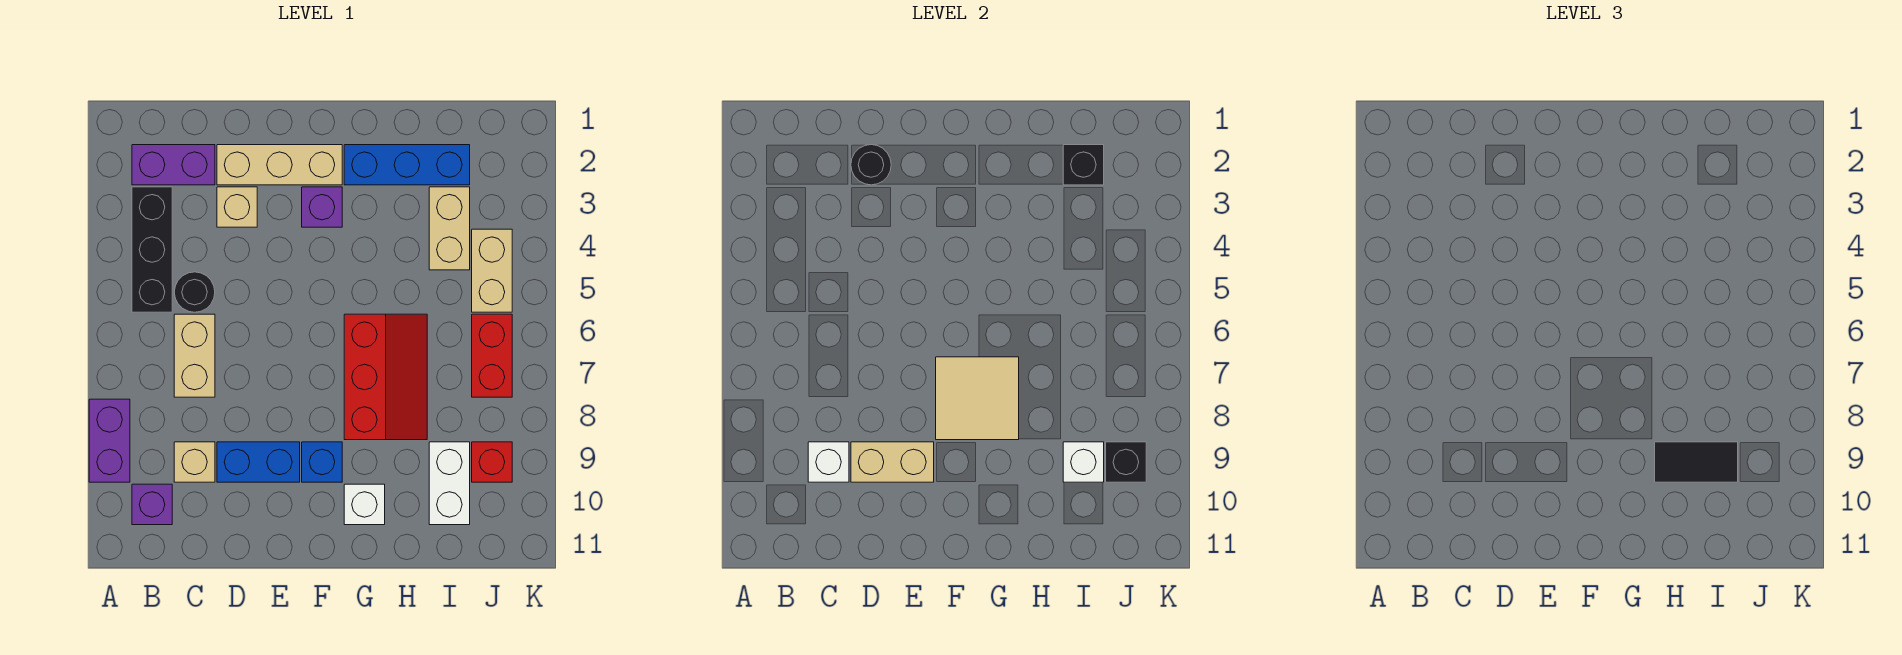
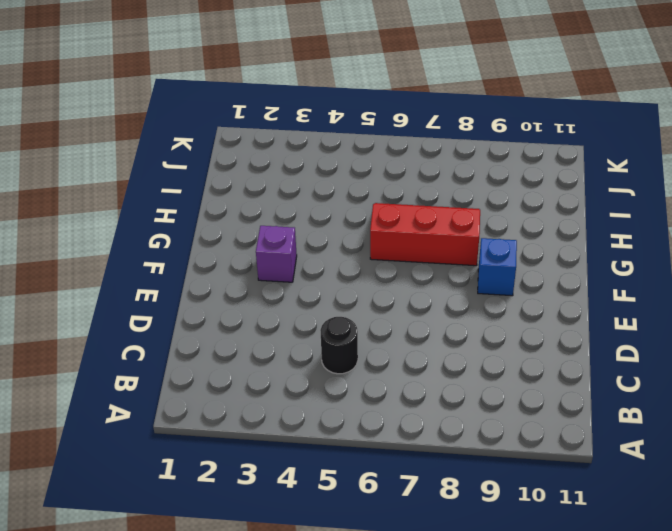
none -> purple brick A8:A9 level 1
none -> purple brick B2:C2 level 1
none -> black brick B3:B5 level 1

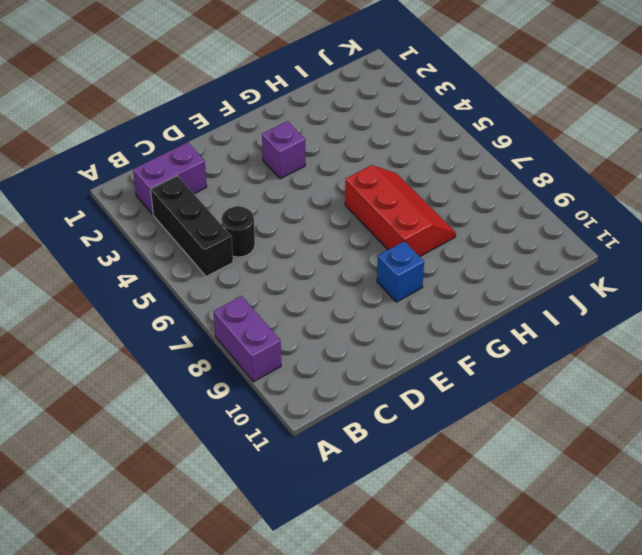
none -> purple brick B10 level 1
none -> tan brick C6:C7 level 1
none -> tan brick C9 level 1

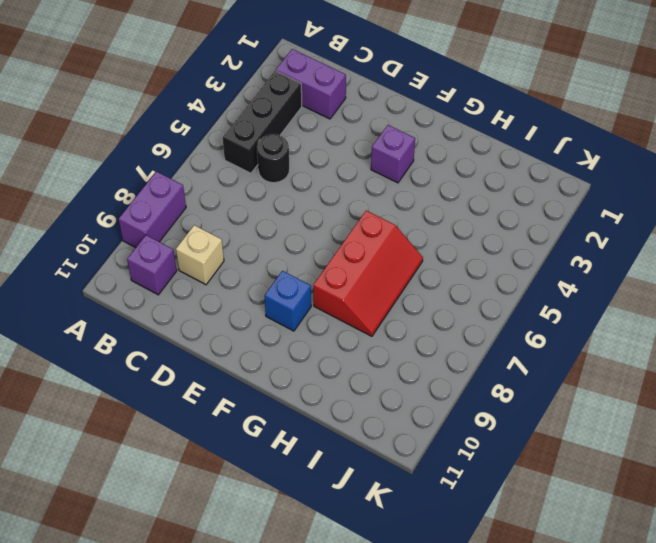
none -> tan brick C6:C7 level 1
none -> tan brick D2:F2 level 1
none -> tan brick D3 level 1

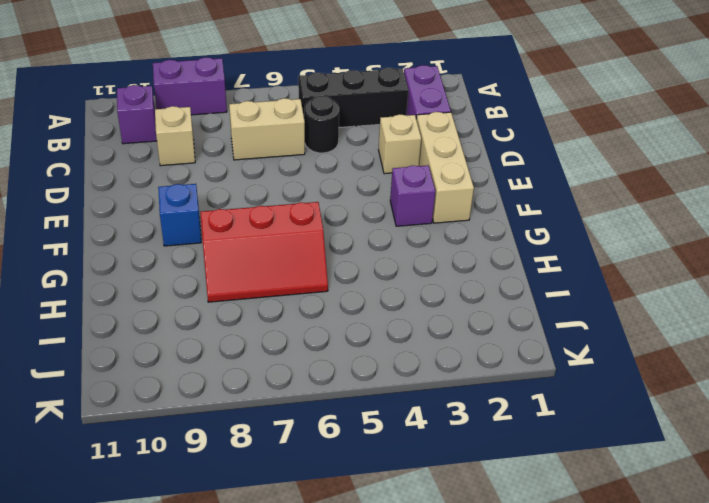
none -> blue brick D9:E9 level 1
none -> blue brick G2:I2 level 1
none -> white brick G10 level 1

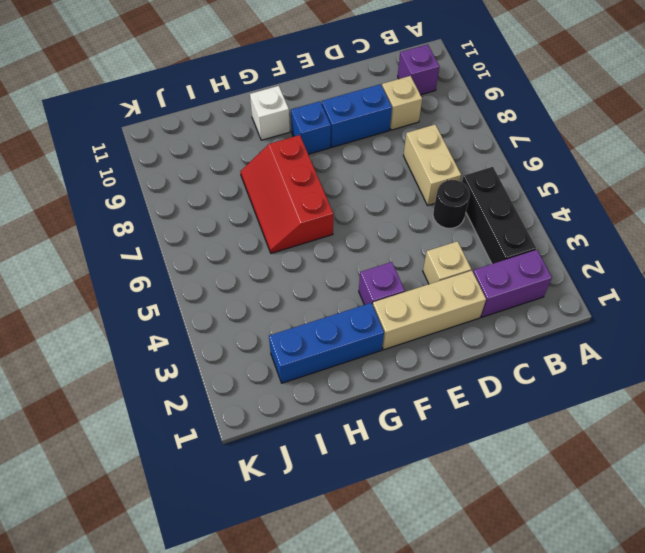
none -> purple brick A8:A9 level 1
none -> tan brick I3:I4 level 1
none -> white brick I9:I10 level 1

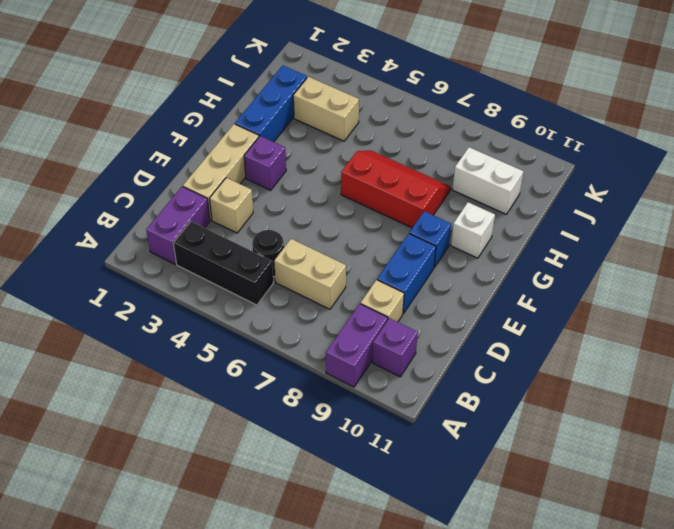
purple brick A9:B9 level 1 -> purple brick A8:A9 level 1
none -> tan brick J4:J5 level 1
none -> red brick J6:J7 level 1
none -> red brick J9 level 1

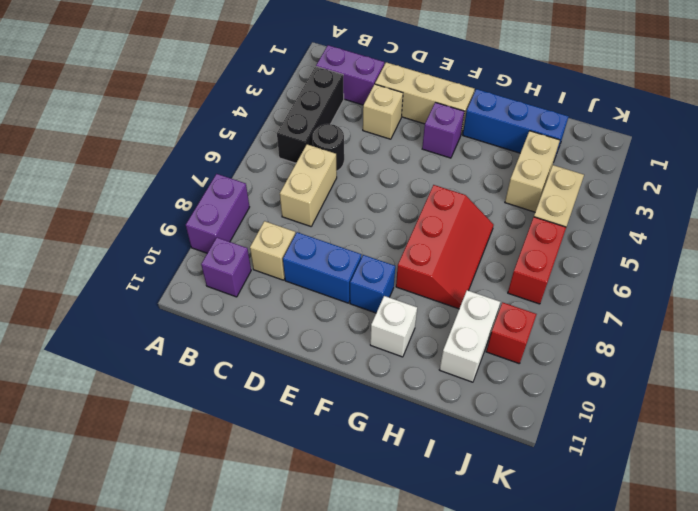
none -> white brick C9 level 2
none -> black round brick D2 level 2
none -> tan brick D9:E9 level 2

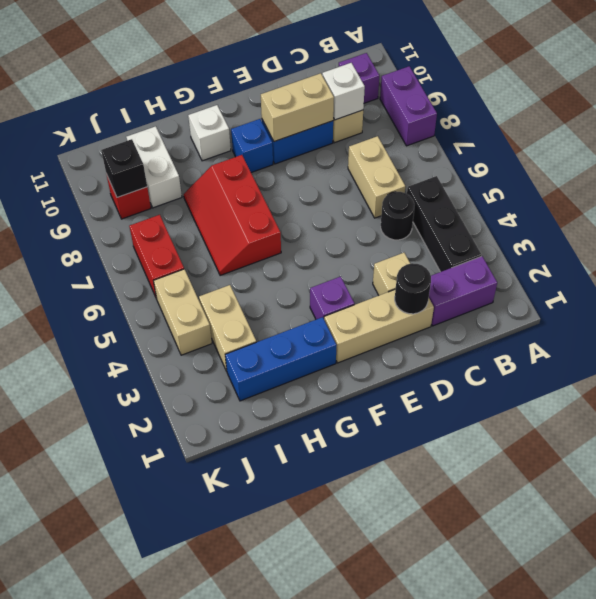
none -> tan tile F7:G8 level 2
none -> black brick I2 level 2
none -> white brick I9 level 2

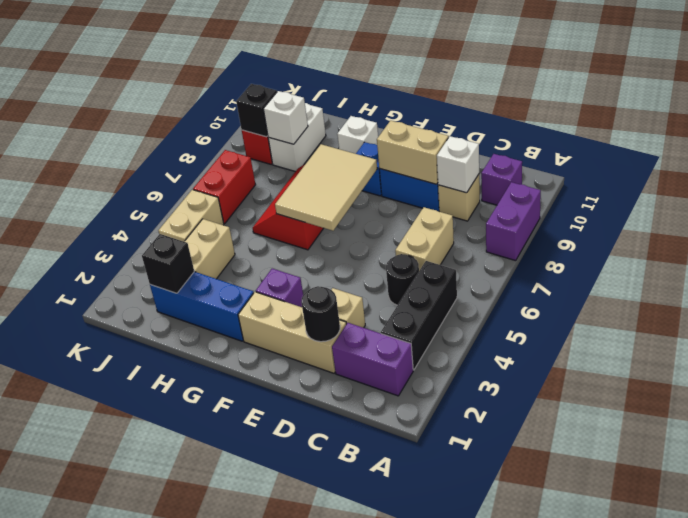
tan tile F6:G8 level 2 -> tan tile F7:G8 level 2
none -> black tile H9:I9 level 3

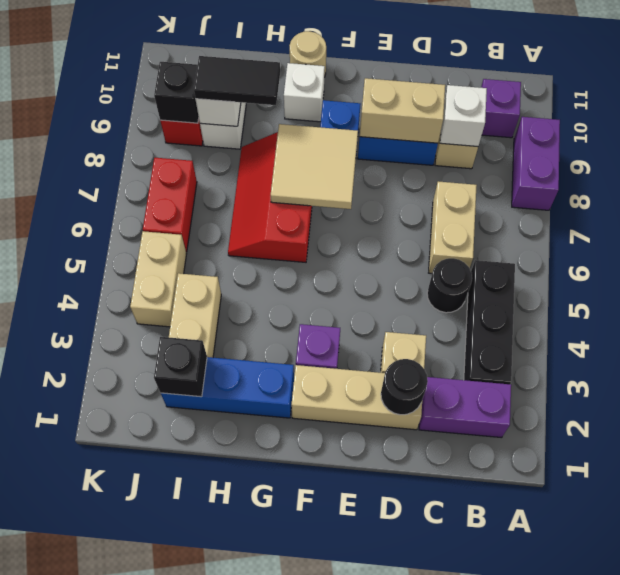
tan round brick G11 level 1 -> none

